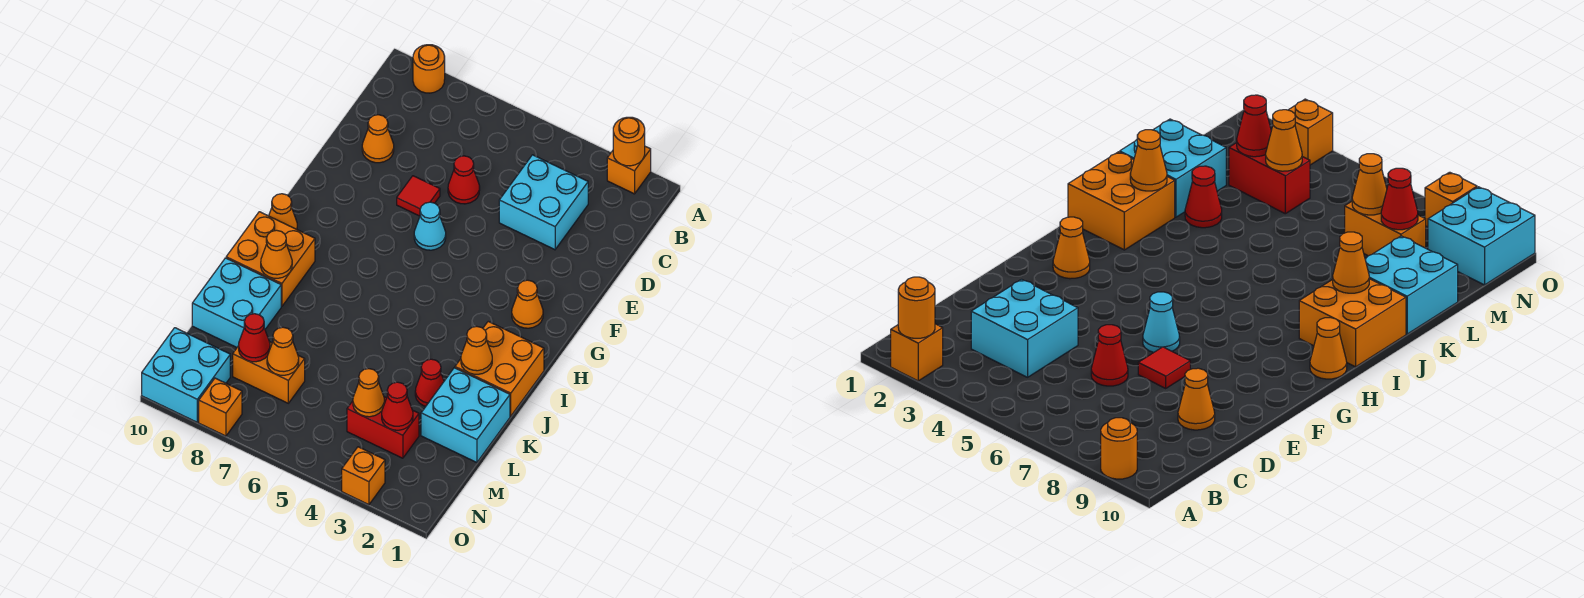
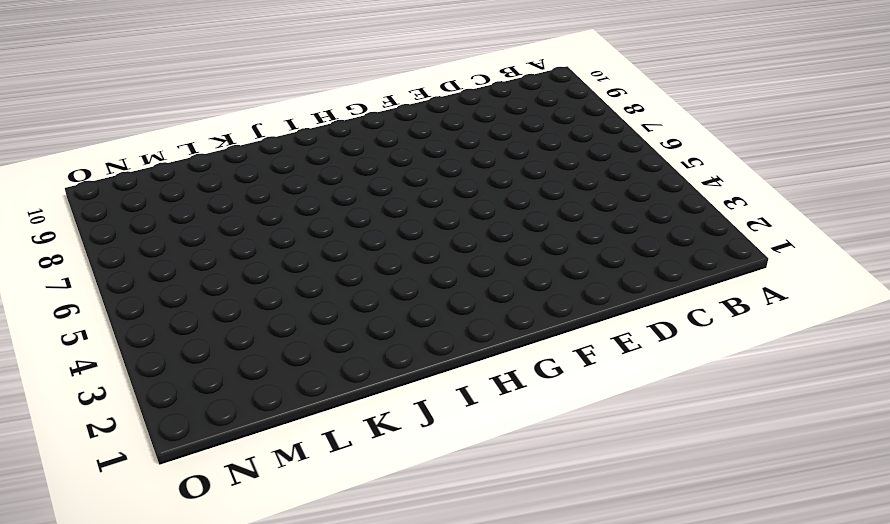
none -> orange brick A2 level 1
none -> orange round brick A9 level 1
none -> cyan brick C3:D4 level 1

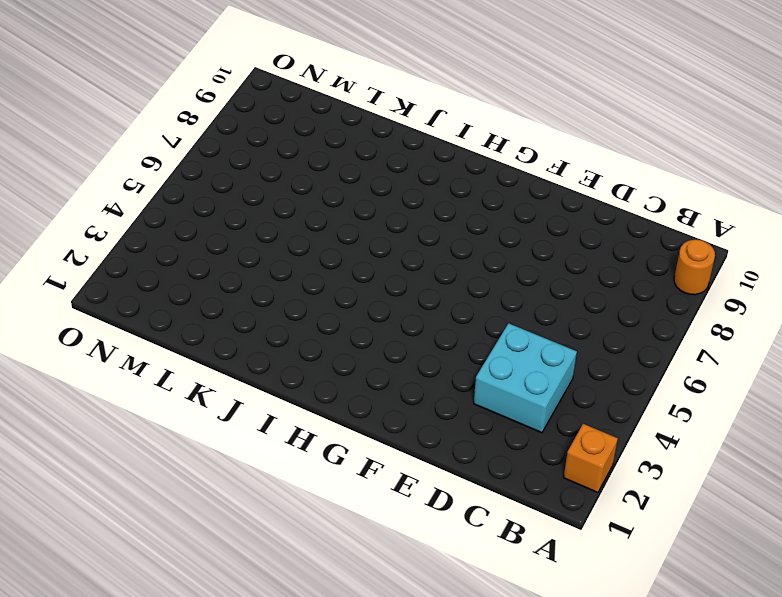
none -> red cone D6 level 1
none -> orange cone D9 level 1
none -> red tile E7 level 1

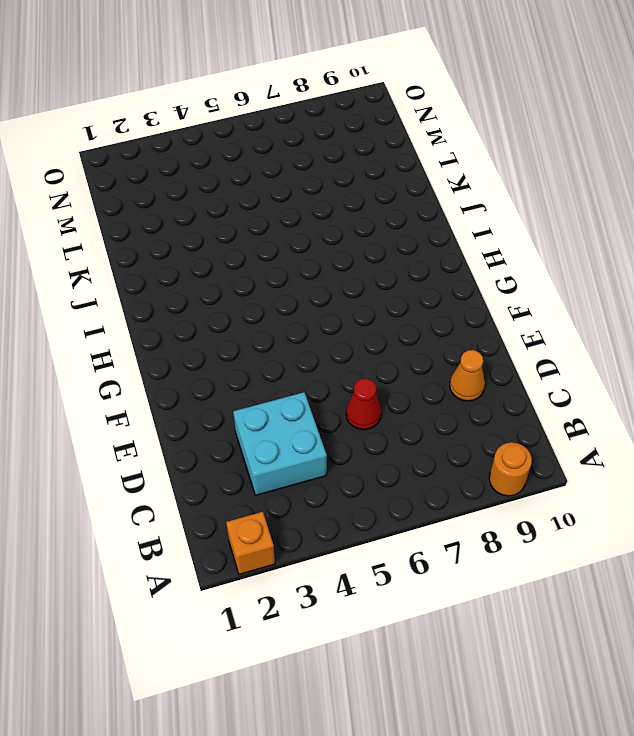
none -> red tile E7 level 1
none -> cyan cone F6 level 1
none -> orange cone G2 level 1

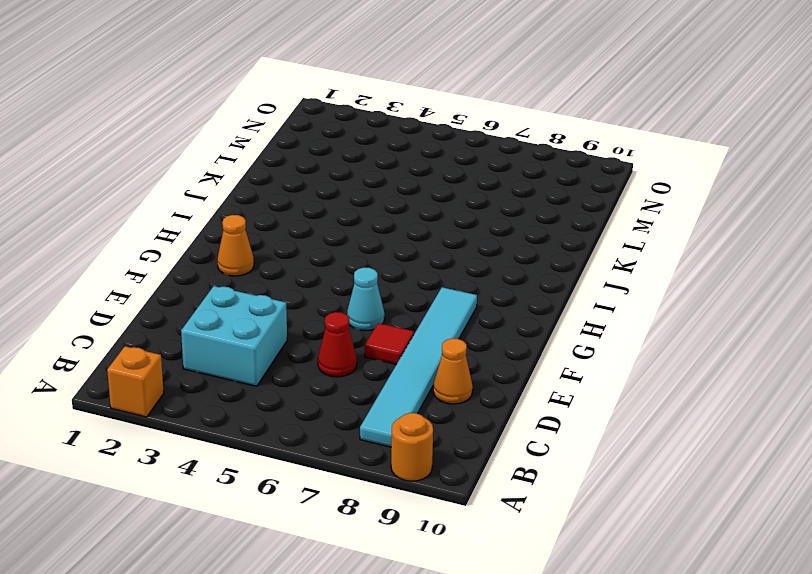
cyan tile B8:G8 level 1 -> none
none -> orange cone H10 level 1
none -> orange brick I1:J2 level 1
none -> orange brick I9:J10 level 1

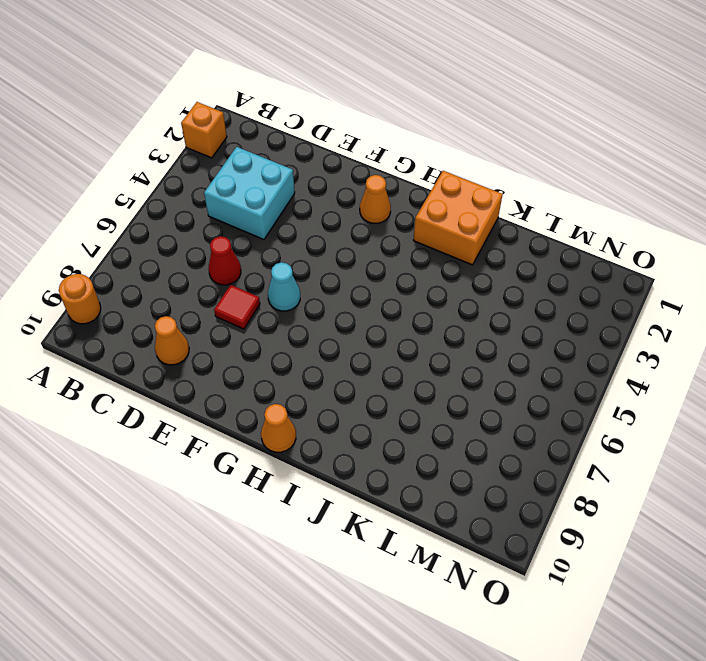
none -> orange brick I9:J10 level 1
none -> cyan brick K1:L2 level 1
none -> red cone K3 level 1

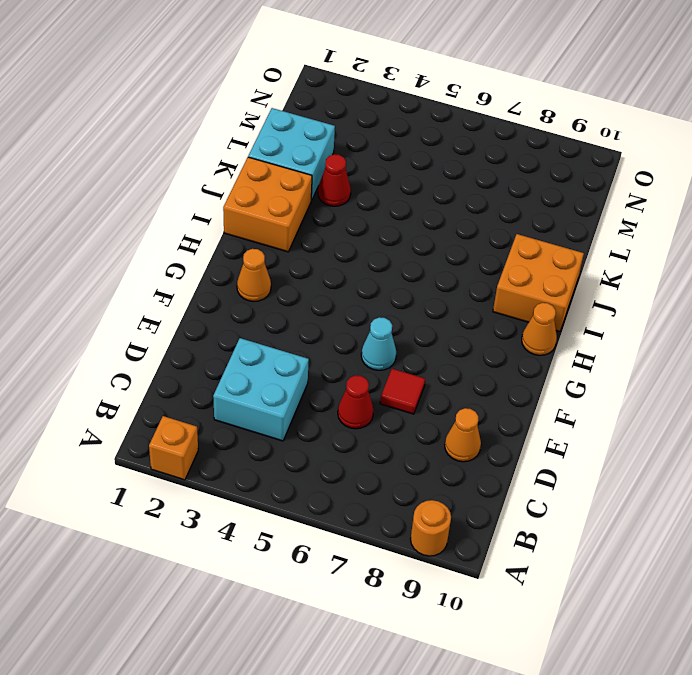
none -> cyan brick K9:L10 level 1
none -> red brick M3:M4 level 1
none -> orange brick M7:M8 level 1

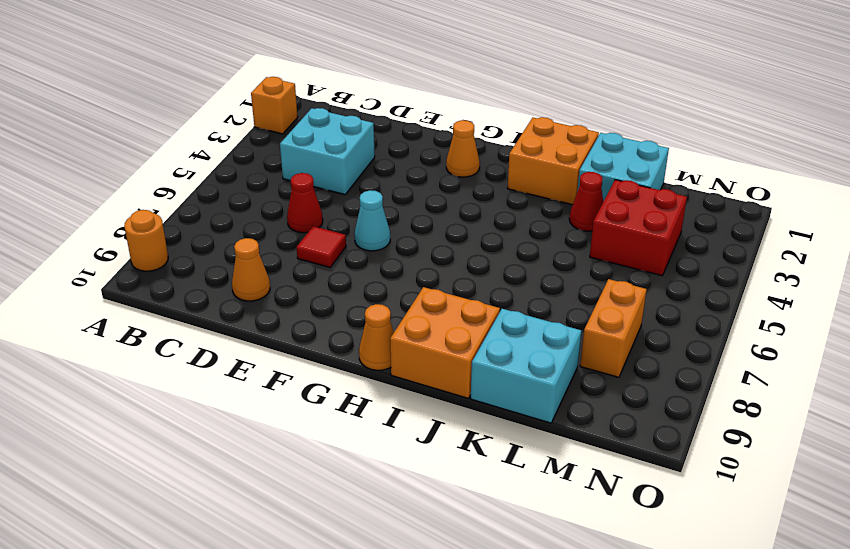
red brick L3:M4 level 1 -> red brick M3:M4 level 1
none -> cyan brick N9:O10 level 1
none -> orange brick O3 level 1
none -> orange brick O8 level 1

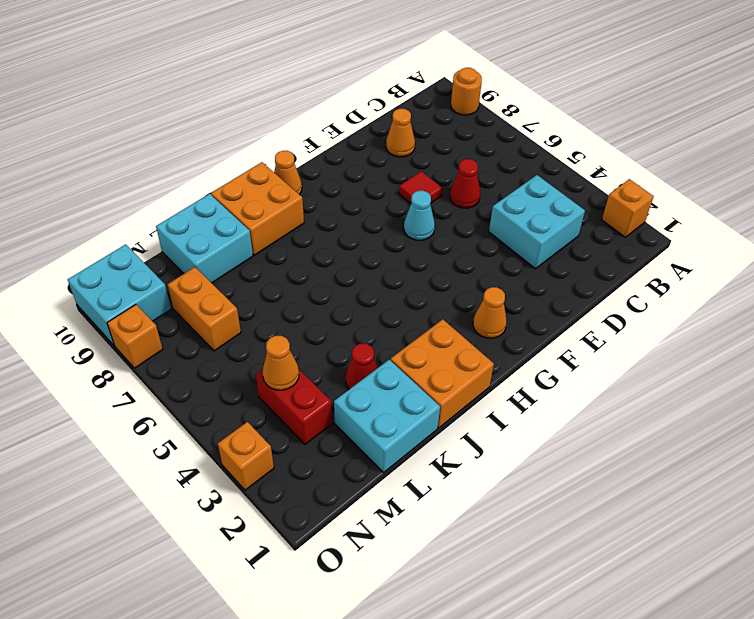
none -> orange round brick A2 level 2
none -> orange cone J2 level 2
none -> orange cone J9 level 2

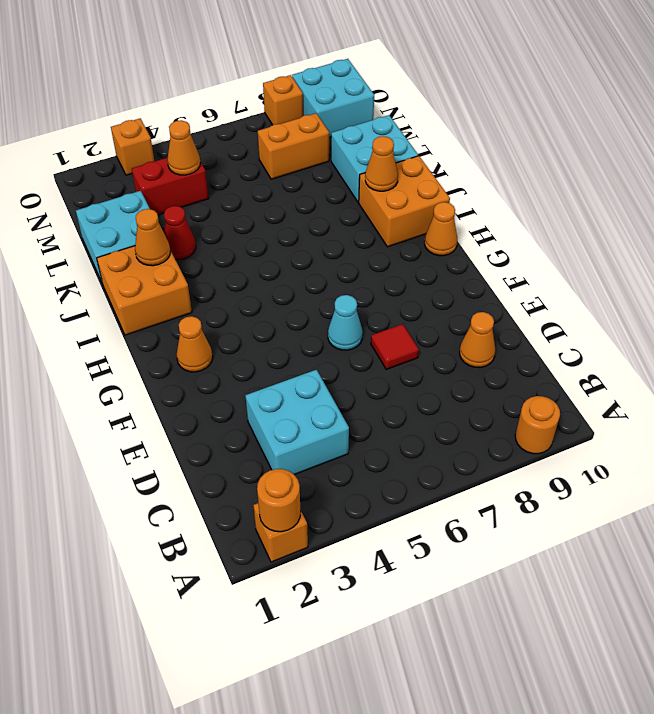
none -> red cone D6 level 1
none -> red cone M3 level 2
none -> orange cone M7 level 2

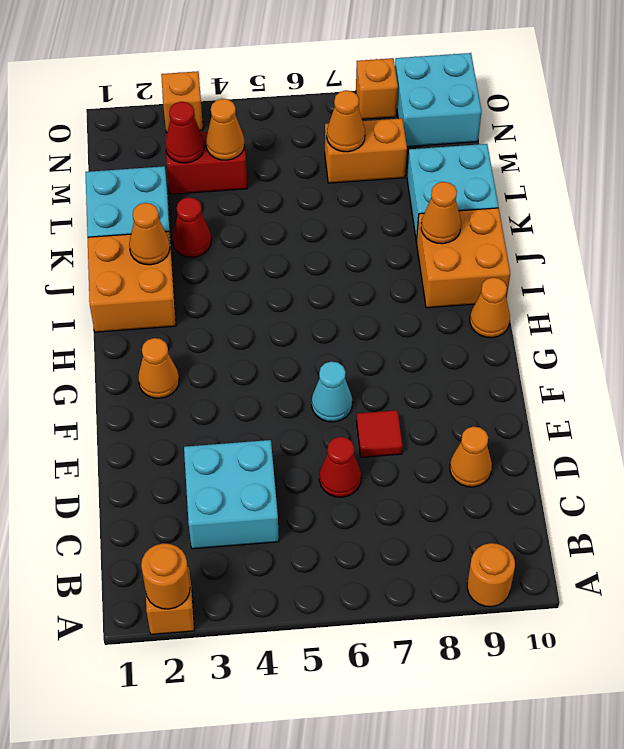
none -> red cone M8 level 2

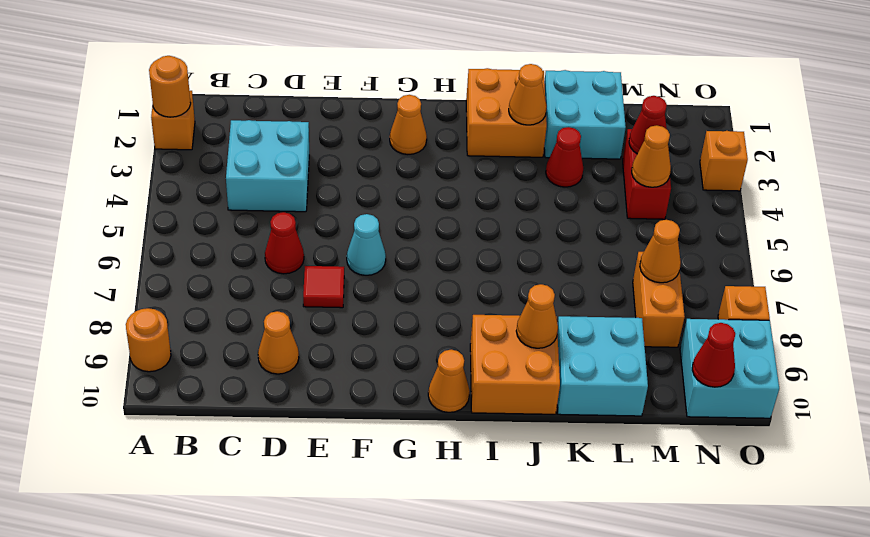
red cone N10 level 2 -> red cone M8 level 2

